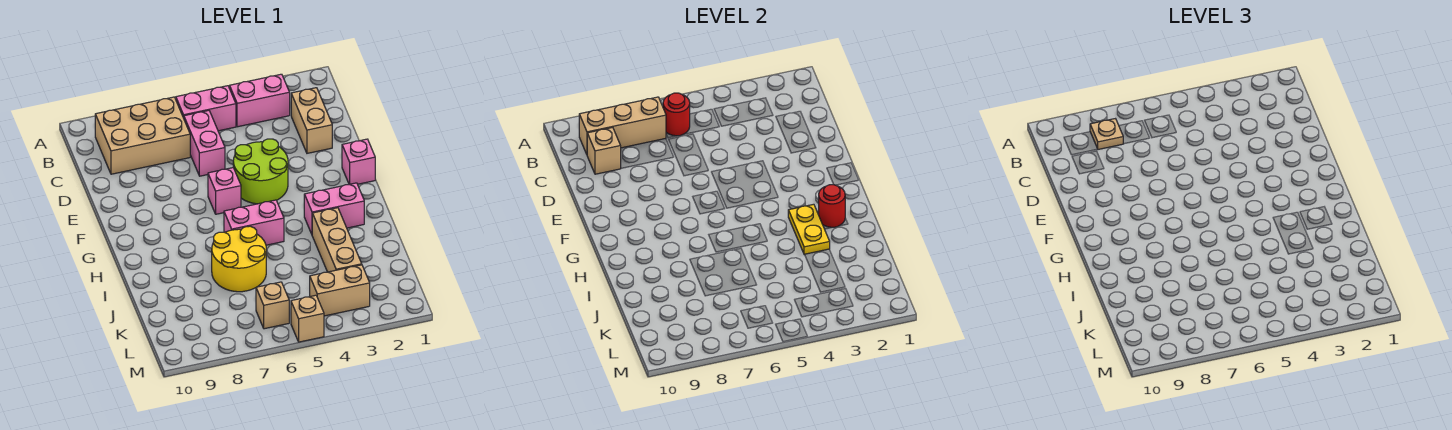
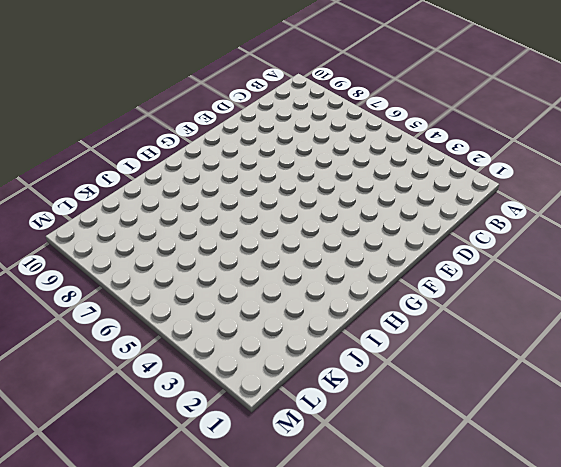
none -> pink brick B3:B4 level 1
none -> pink brick B5:B6 level 1
none -> tan brick B7:C9 level 1

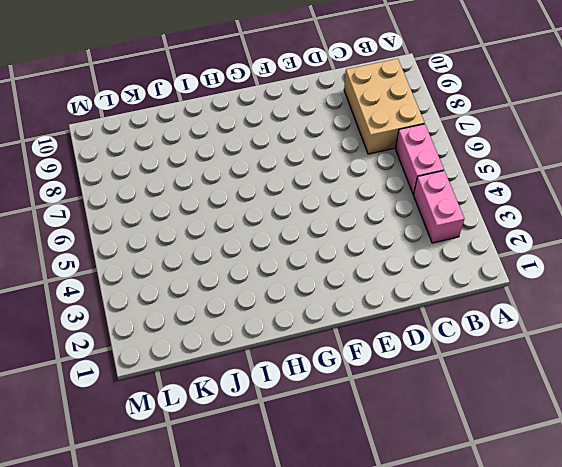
none -> tan brick C2:D2 level 1
none -> pink brick C6:D6 level 1
none -> lime round brick E4:F5 level 1

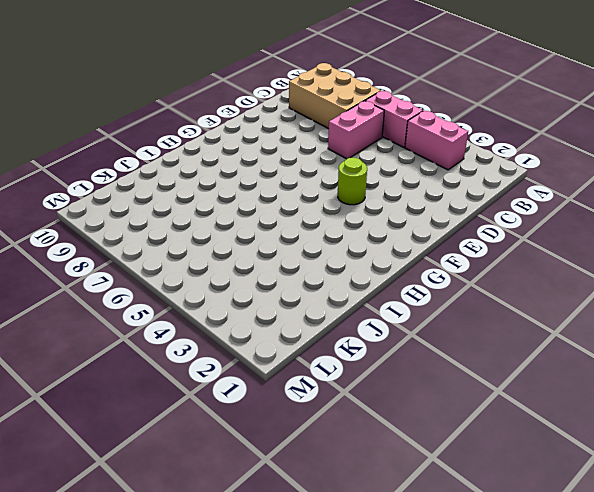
lime round brick F4 level 1 -> lime round brick E4:F5 level 1
none -> tan brick C2:D2 level 1
none -> pink brick F1 level 1
none -> pink brick F6 level 1

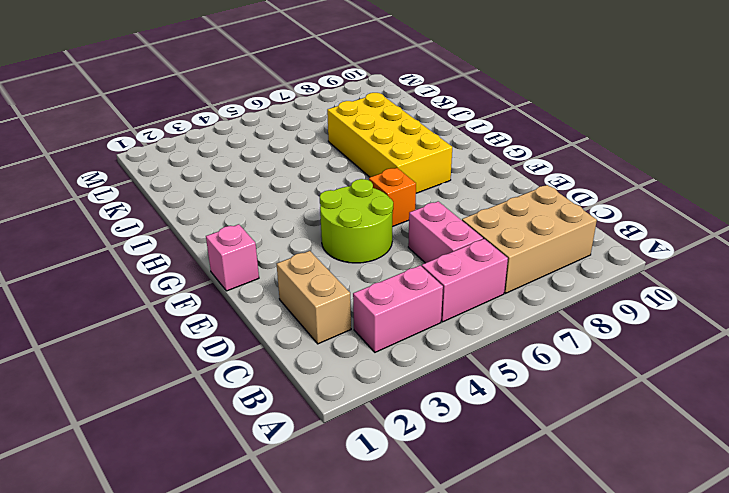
orange brick F6 level 1 -> pink brick F6 level 1
yellow brick G7:J8 level 1 -> yellow round brick I6:J7 level 1
none -> pink brick H2:H3 level 1
none -> pink brick H5:H6 level 1
none -> tan brick I3:K3 level 1

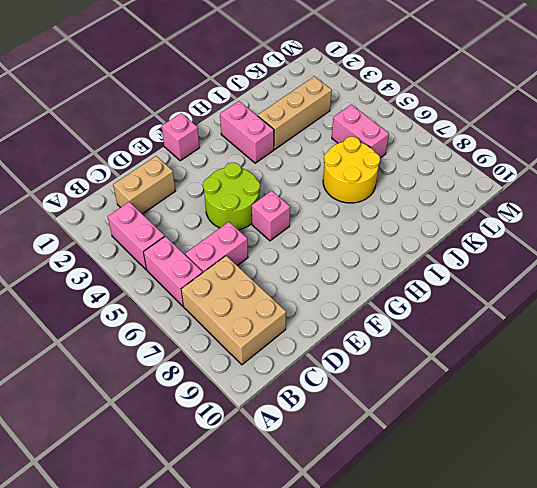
pink brick K5:K6 level 1 -> pink brick H5:H6 level 1
none -> tan brick L3:L4 level 1
none -> tan brick L6 level 1
none -> tan brick M5 level 1

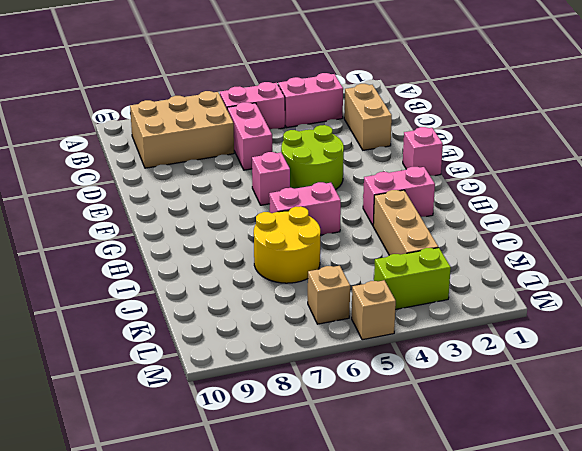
lime brick L3:L4 level 1 -> tan brick L3:L4 level 1
none -> red round brick B6 level 2
none -> tan brick B7:B9 level 2
none -> tan brick C9 level 2

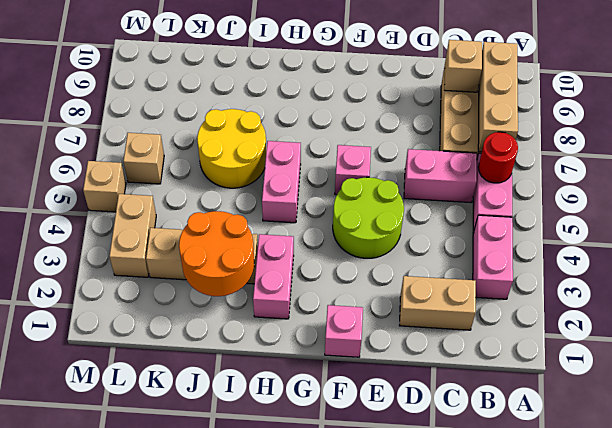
orange round brick I2:J3 level 2 -> yellow plate H3:I3 level 2
none -> red round brick H2 level 2
none -> tan plate B8 level 3

